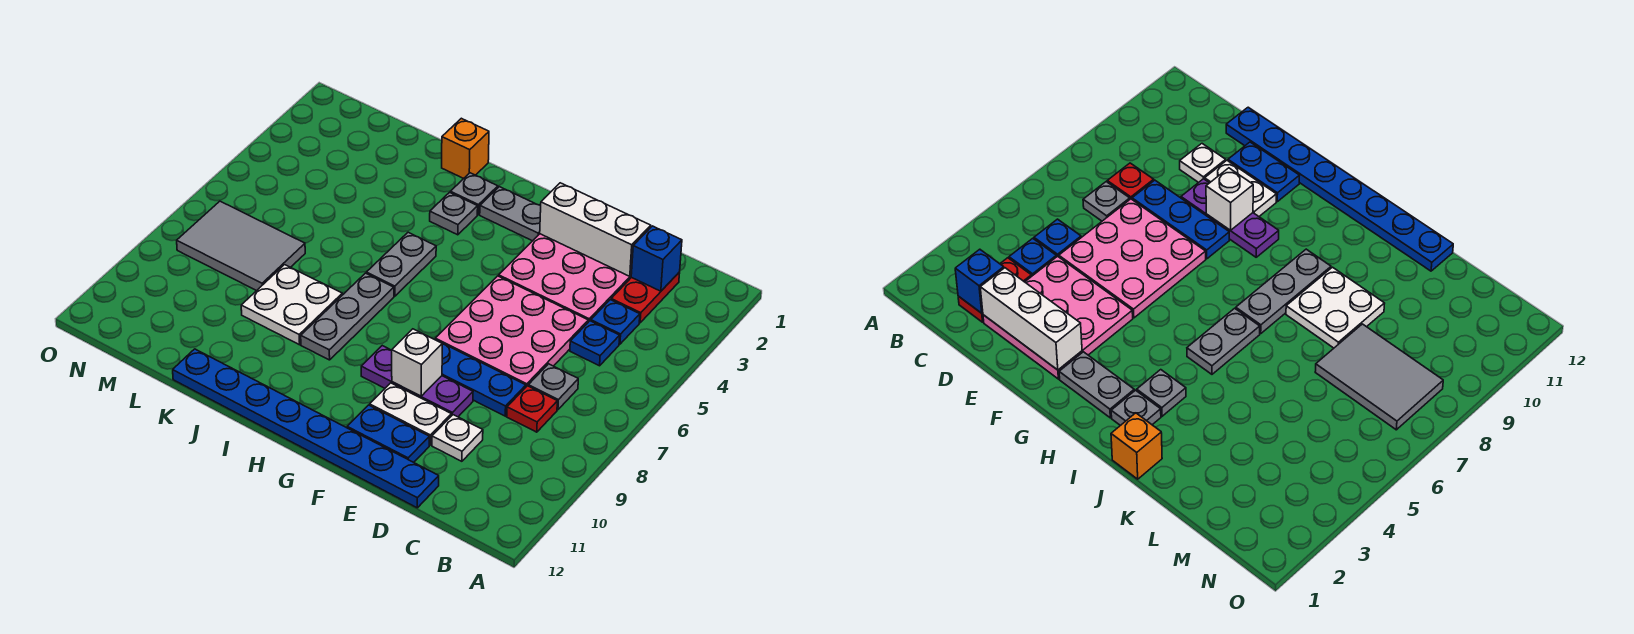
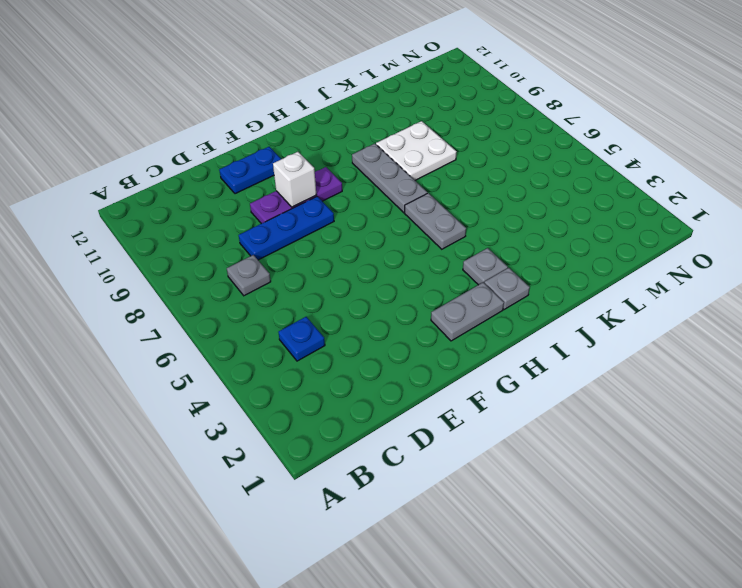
none -> red plate C2:C3 level 1
none -> blue plate C5 level 1
none -> red plate C8 level 1

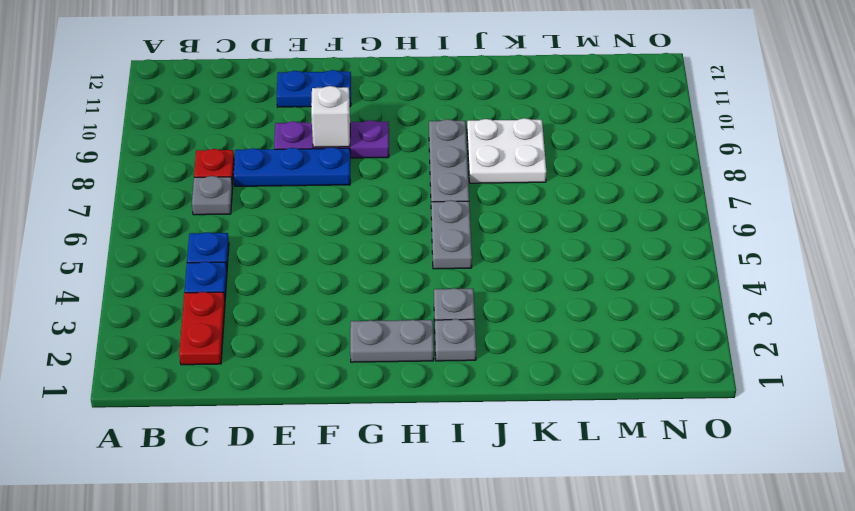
none -> pink plate D2:F4 level 1
none -> pink plate D5:F7 level 1
none -> white plate D10 level 1

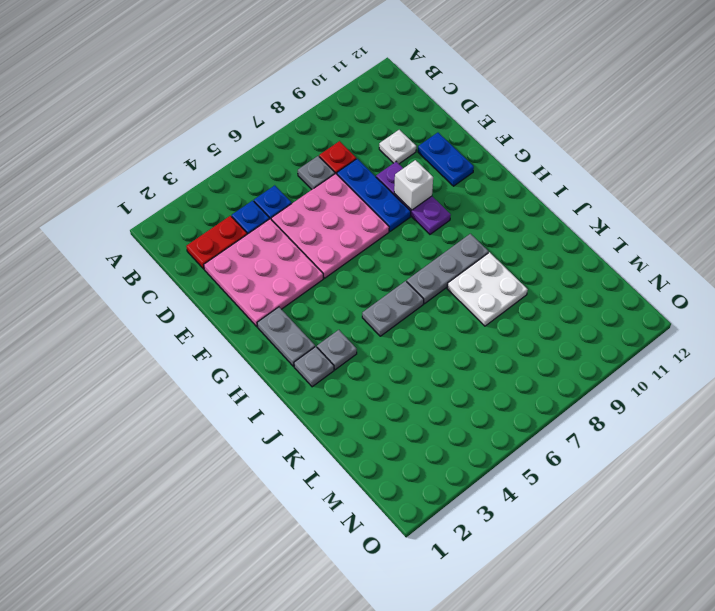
none -> blue plate D12:K12 level 1
none -> white plate E10:F10 level 1
none -> orange brick J1 level 1

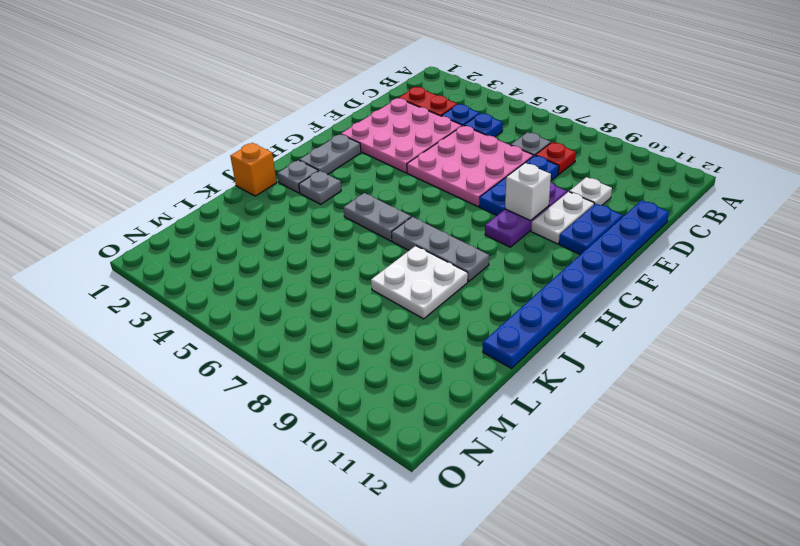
none -> grey tile L7:N8 level 1
none -> blue brick C2 level 2
none -> white brick D2:F2 level 2

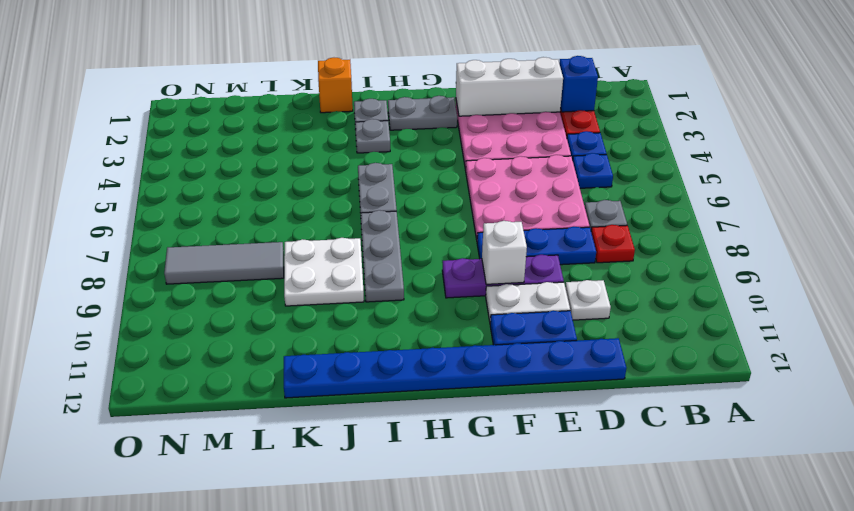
grey tile L8:N8 level 1 -> grey tile L7:N8 level 1

